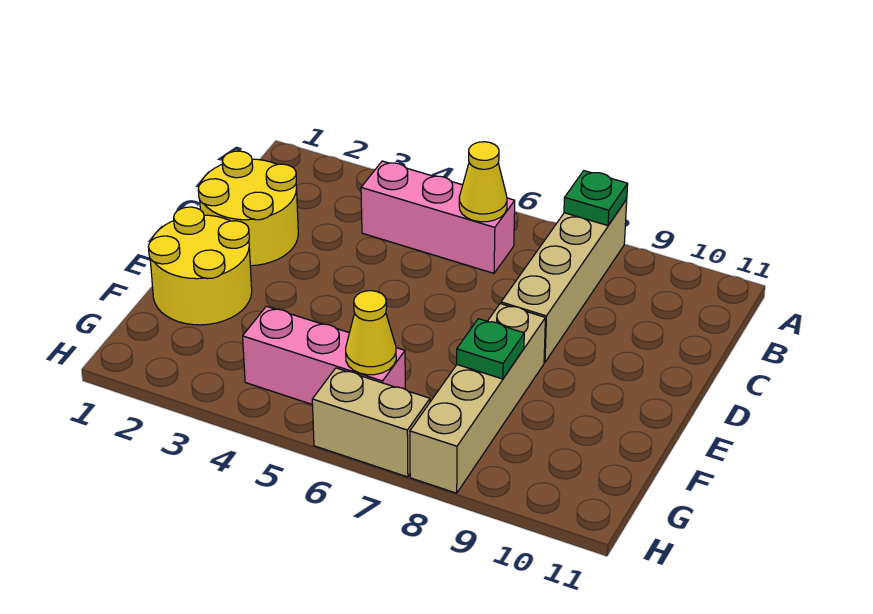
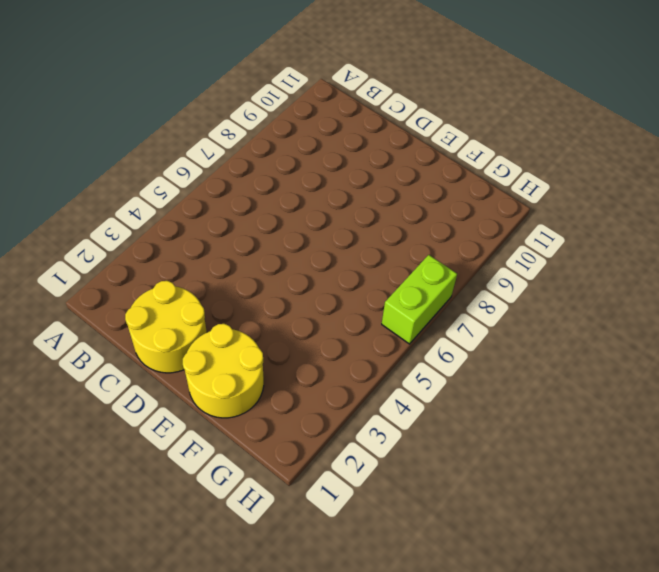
lime brick H6:H7 level 1 -> tan brick H6:H7 level 1
none -> tan brick A8:D8 level 1
none -> pink brick B4:B6 level 1

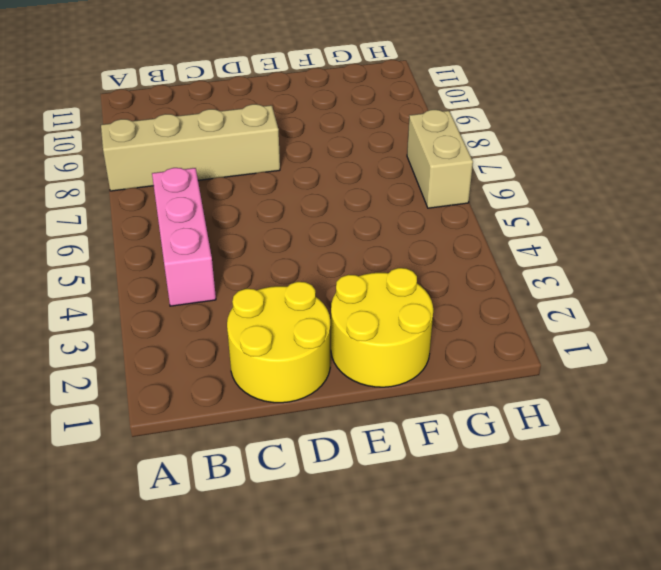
none -> tan brick E8:H8 level 1
none -> pink brick G4:G6 level 1

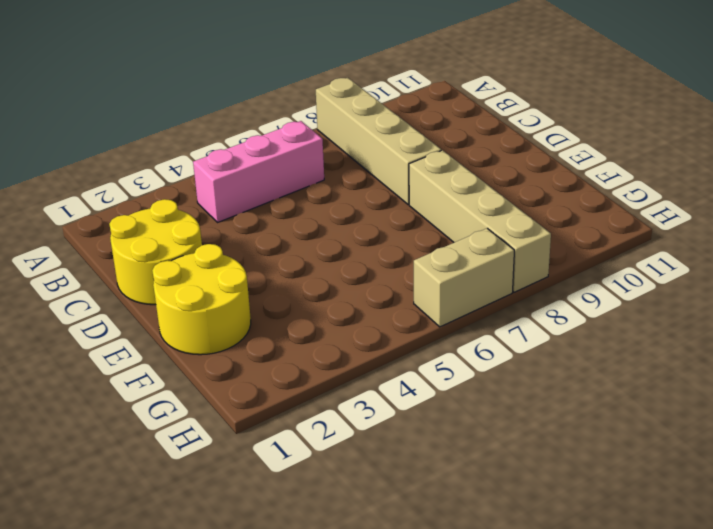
none -> pink brick G4:G6 level 1
none -> green plate A8 level 2

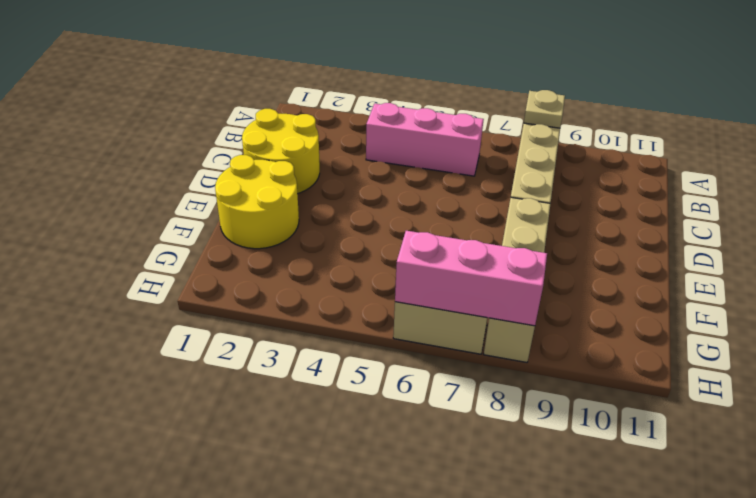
tan plate A8 level 2 -> green plate A8 level 2
pink brick H6:H8 level 2 -> pink brick G4:G6 level 1
none -> yellow cone B6 level 2
none -> green plate F8 level 2

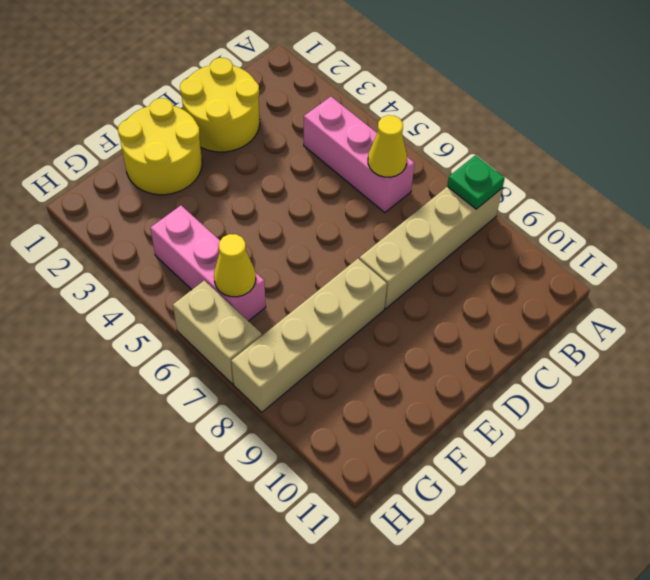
none -> green plate F8 level 2

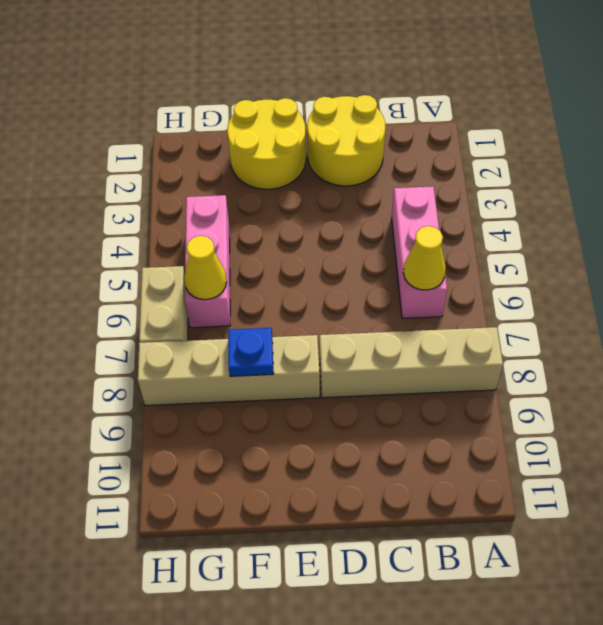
blue plate F8 level 2 -> green plate F8 level 2
none -> green plate A8 level 2

